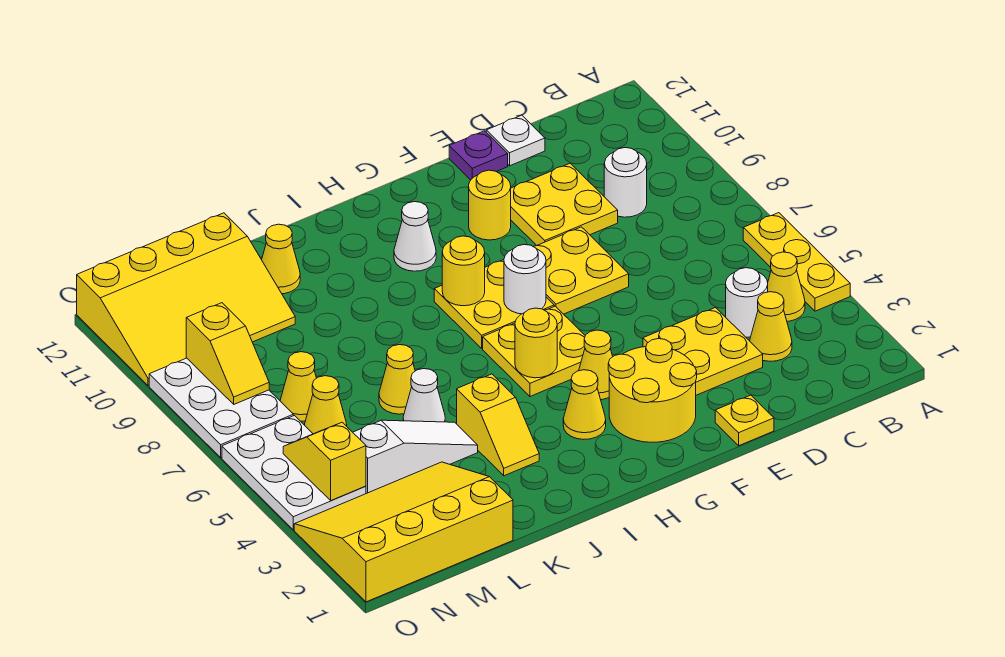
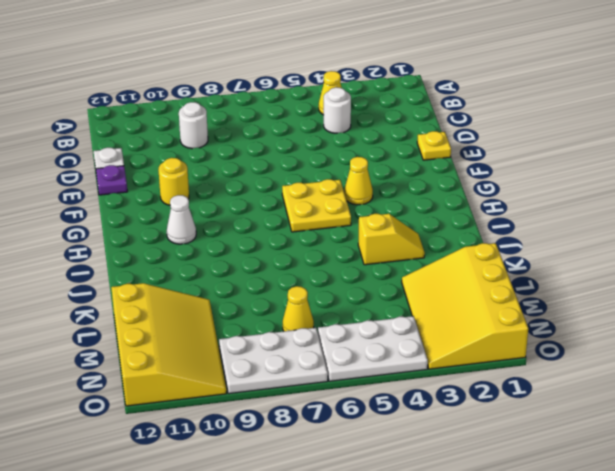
none -> yellow plate A4:A6 level 1
none -> yellow cone C3 level 1
none -> yellow plate D3:E4 level 1
none -> yellow plate D9:E10 level 1

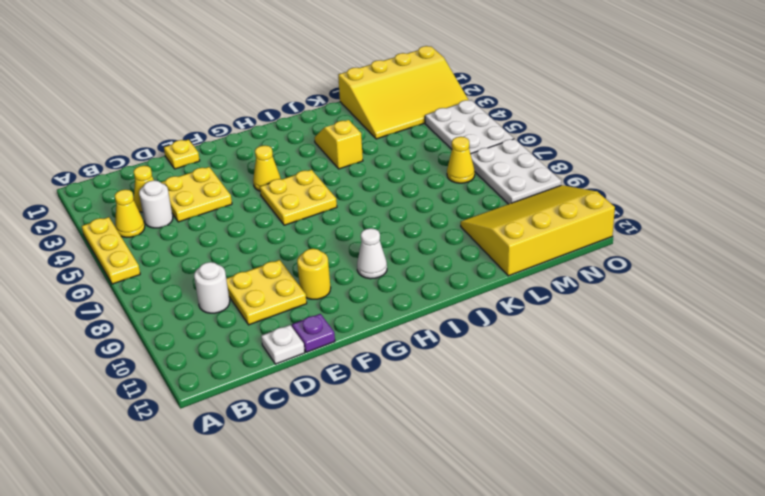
none -> yellow plate E7:F8 level 1
none -> yellow round brick F2:G3 level 1
none -> yellow plate G7:H8 level 1
none -> yellow cone H3 level 1

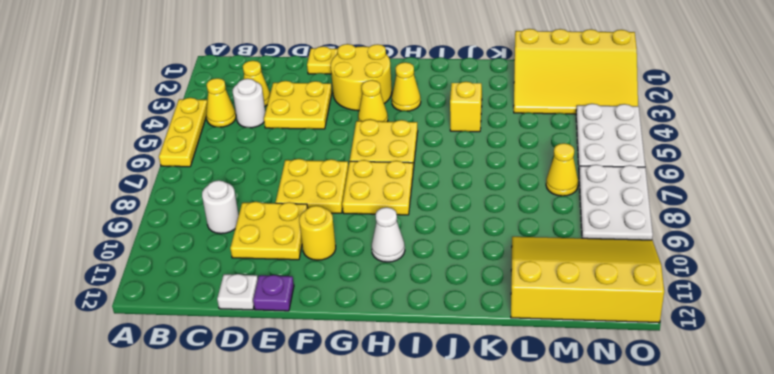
none -> white slope K4:M4 level 1 top M
none -> white cone K5 level 1
none -> yellow cone K6 level 1
none -> yellow cone K11 level 1

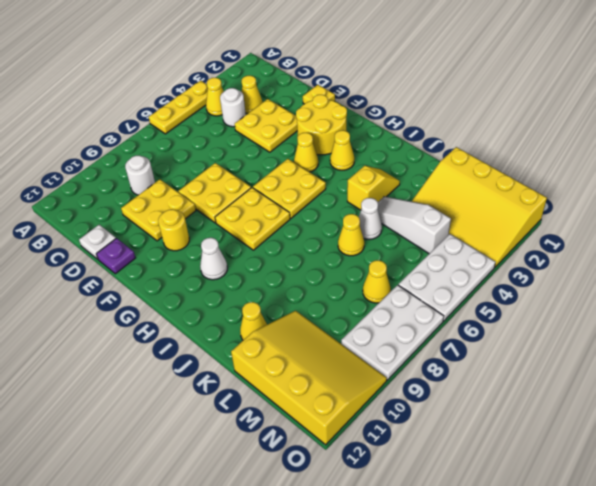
none -> yellow cone M6 level 1
none -> white round brick G7 level 2
none -> yellow round brick H5 level 2
none -> yellow round brick H8 level 2

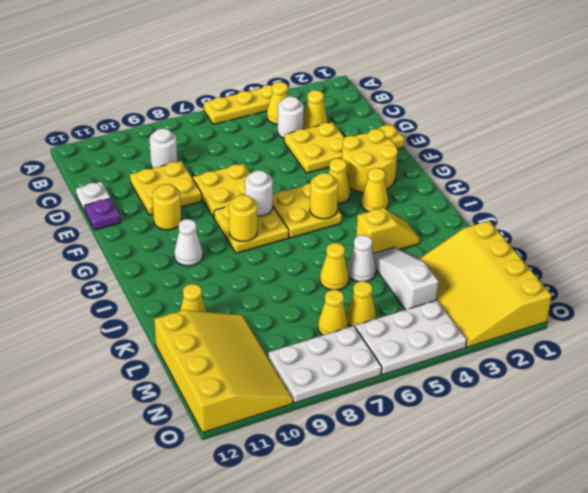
none -> yellow slope N4:N5 level 2 top 4
none -> yellow slope N8:N9 level 2 top 9

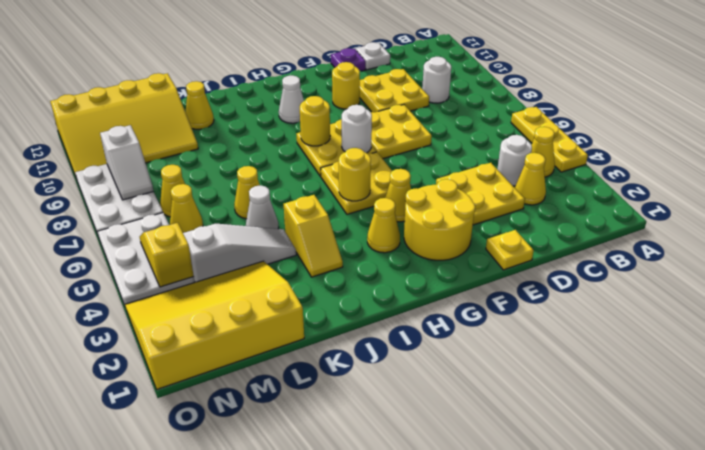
white slope N8:N9 level 2 top 9 -> yellow slope N8:N9 level 2 top 9

